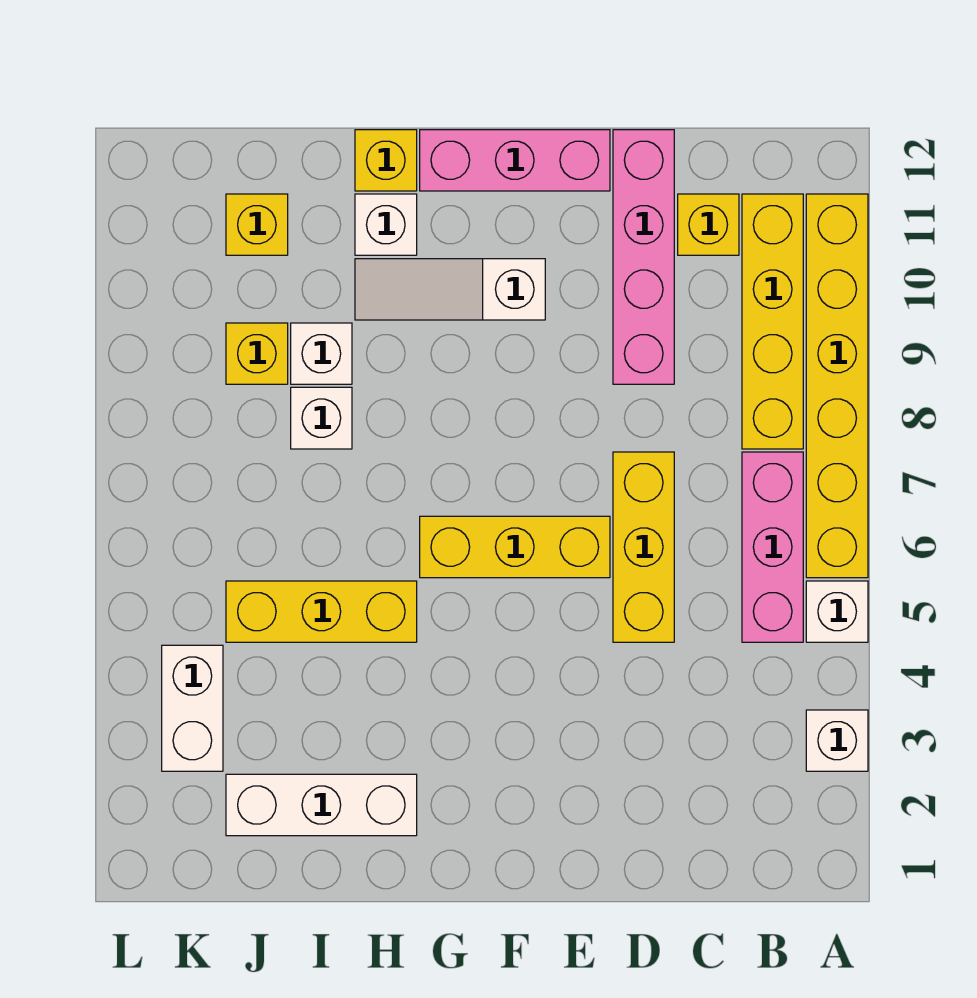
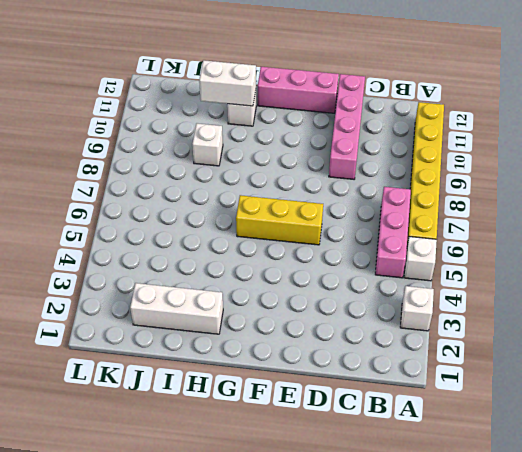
white brick H11:I11 level 2 -> white brick K3:K4 level 1
none -> yellow brick B8:B11 level 1
none -> yellow brick C11 level 1
none -> yellow brick D5:D7 level 1

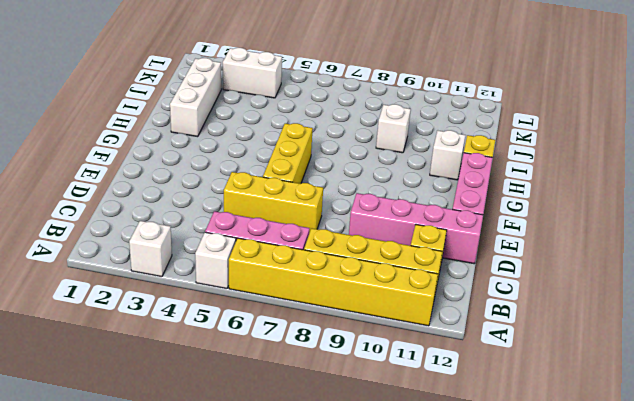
none -> white slope F10:H10 level 1 top F
none -> yellow brick H5:J5 level 1
none -> white brick I8 level 1

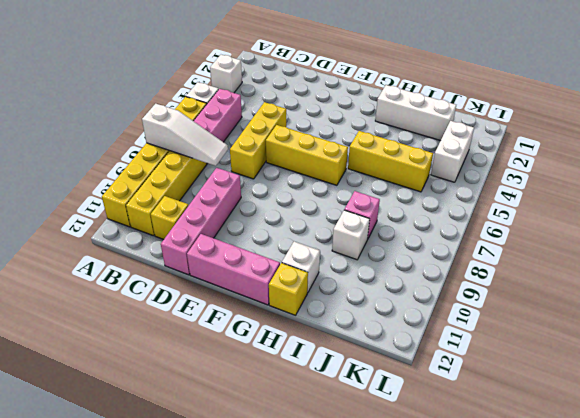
white slope A8:C8 level 2 top A -> white slope F10:H10 level 1 top F
pink brick I8 level 1 -> white brick I8 level 1
none -> yellow brick J9 level 1
none -> yellow brick J11 level 1

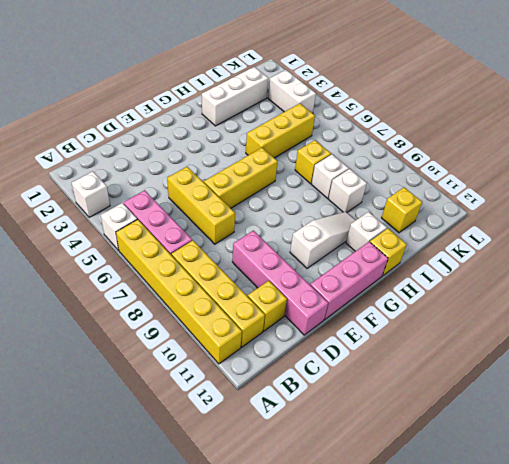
yellow brick I7 level 1 -> yellow brick J9 level 1

